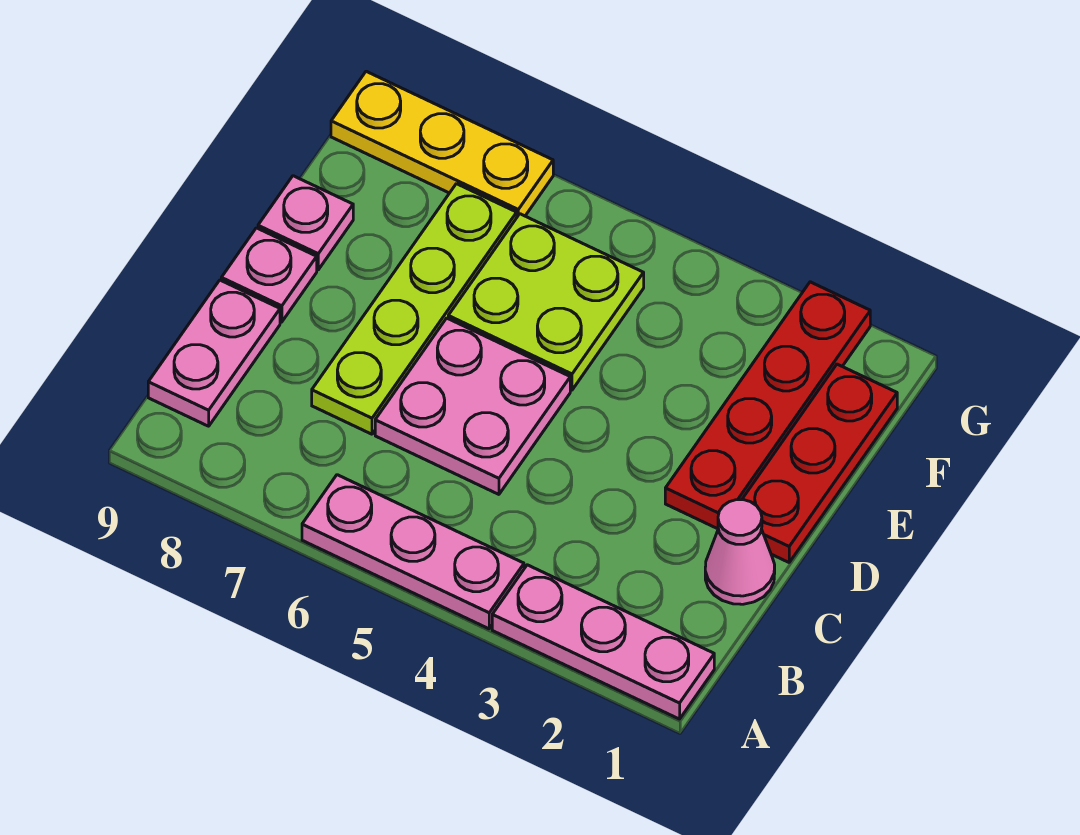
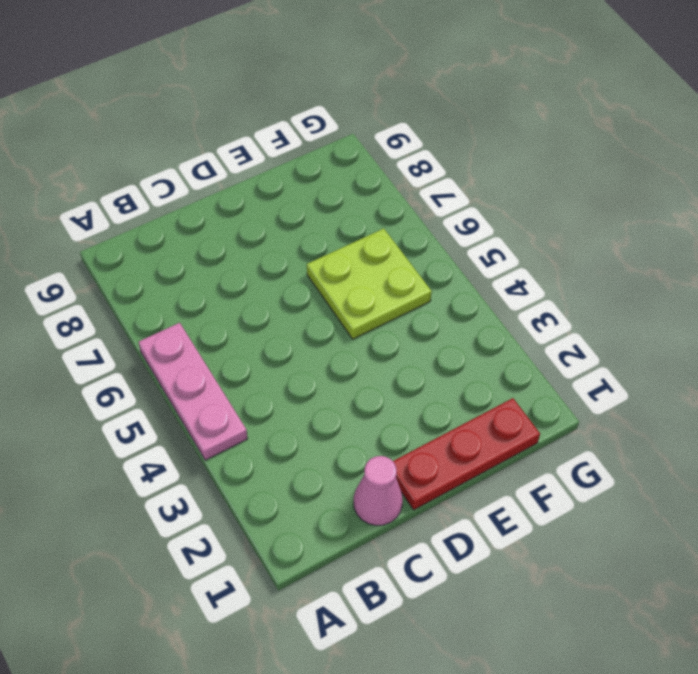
none -> pink plate A1:A3 level 1
none -> pink plate B9:C9 level 1
none -> pink plate C5:D6 level 1

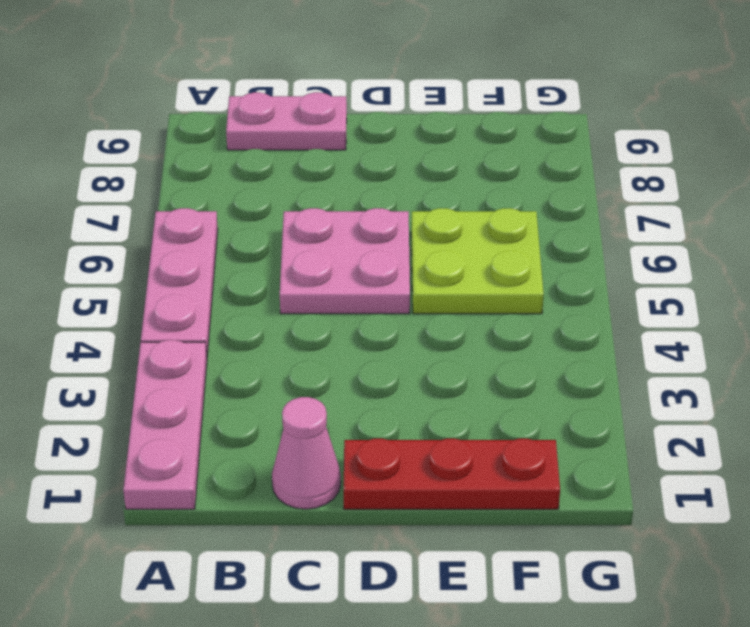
none -> lime plate C7:F7 level 1
none -> red plate D2:G2 level 1
none -> pink plate D9 level 1

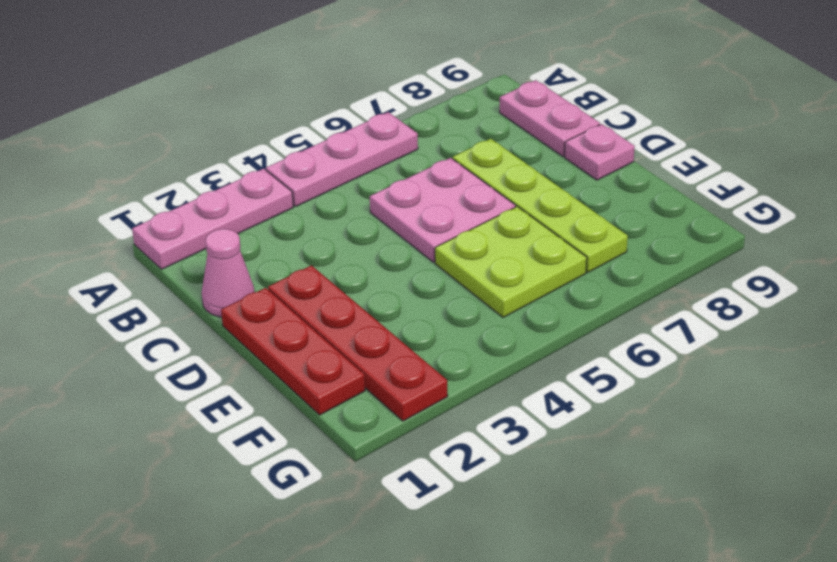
none -> pink plate E9 level 1
none -> yellow plate G7:G9 level 1

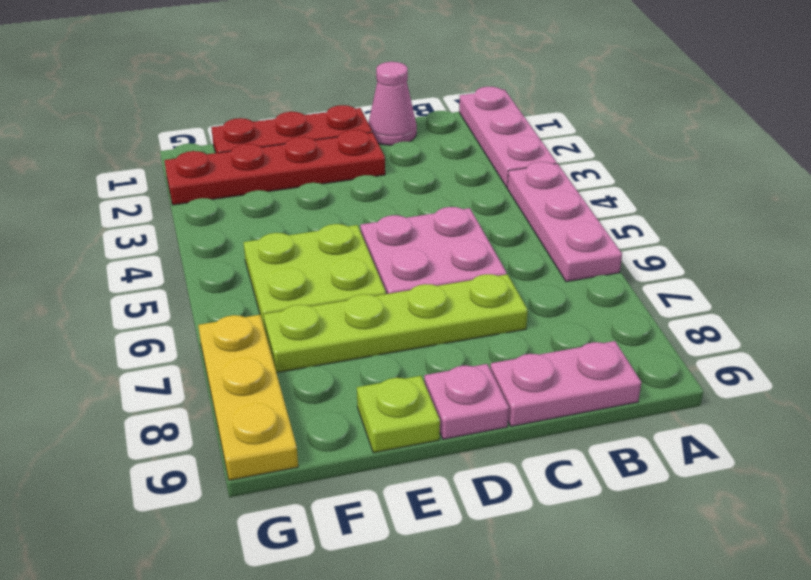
lime plate E9 level 1 -> pink plate E9 level 1

